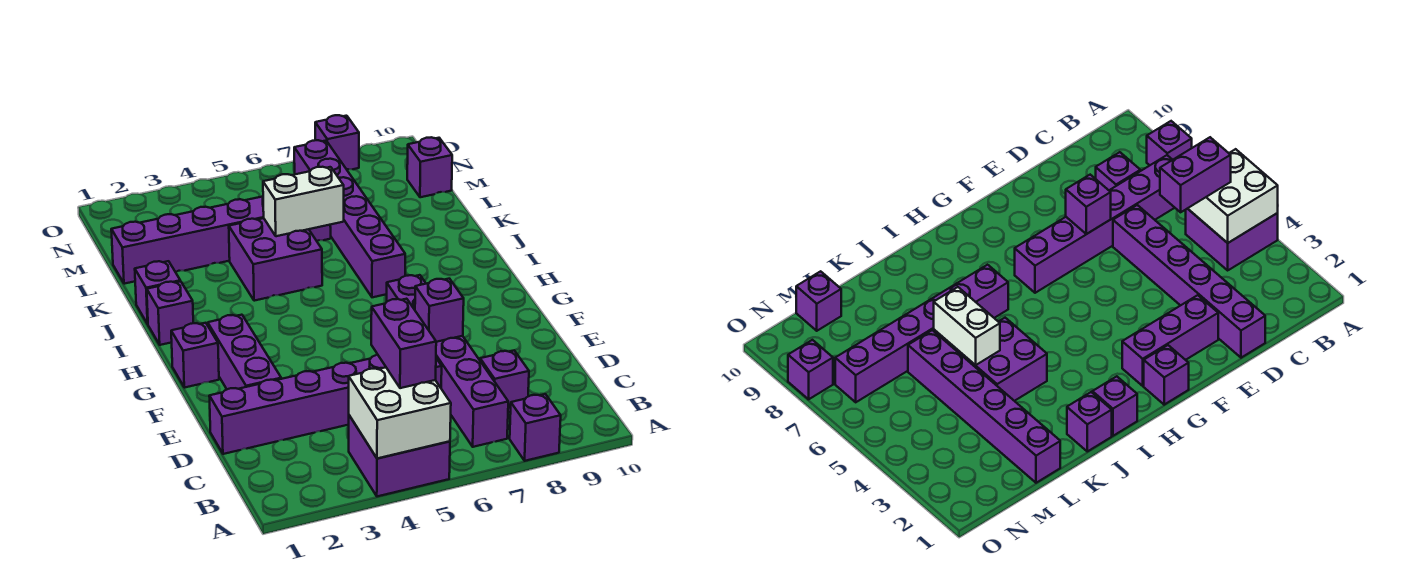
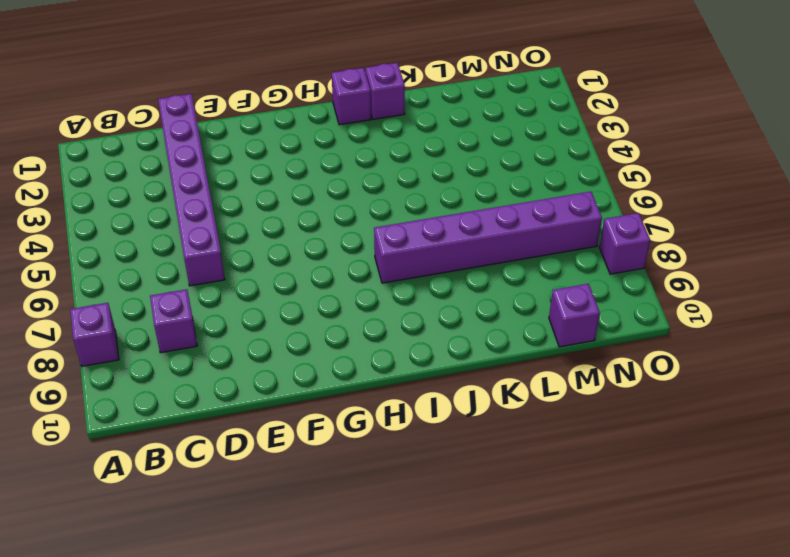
none -> purple brick A4:B5 level 1
none -> purple brick B7:G7 level 1
none -> purple brick E2:G2 level 1

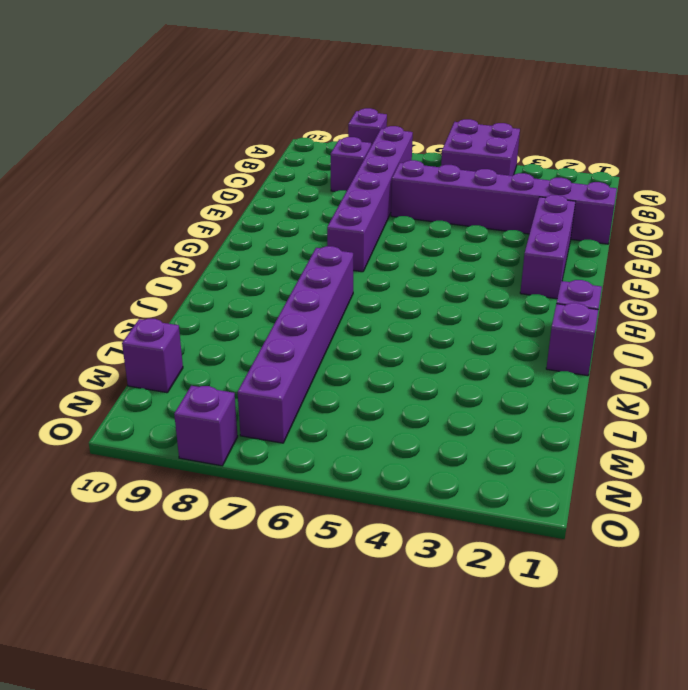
none -> purple brick G1 level 1
none -> purple brick J4:K5 level 1
none -> purple brick L1:L6 level 1

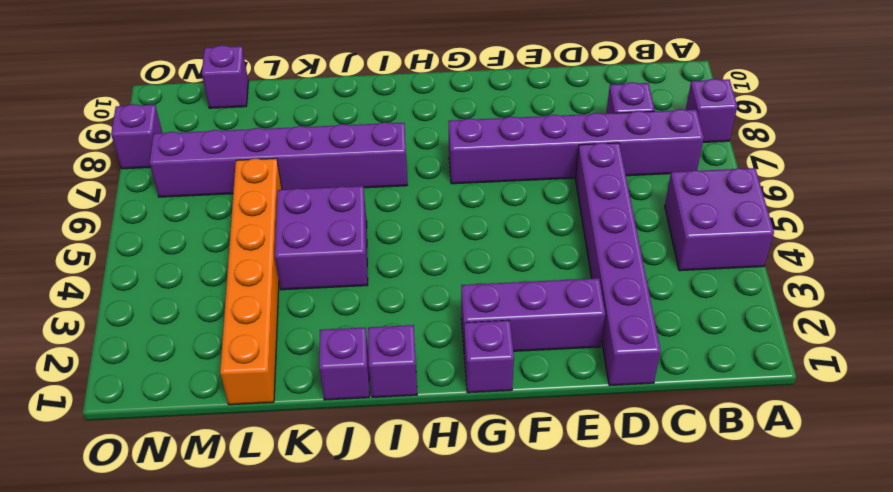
orange brick L1:L6 level 1 -> purple brick L1:L6 level 1
none -> white brick A4:B5 level 2
none -> purple brick E7 level 2
none -> white brick K5:K6 level 2

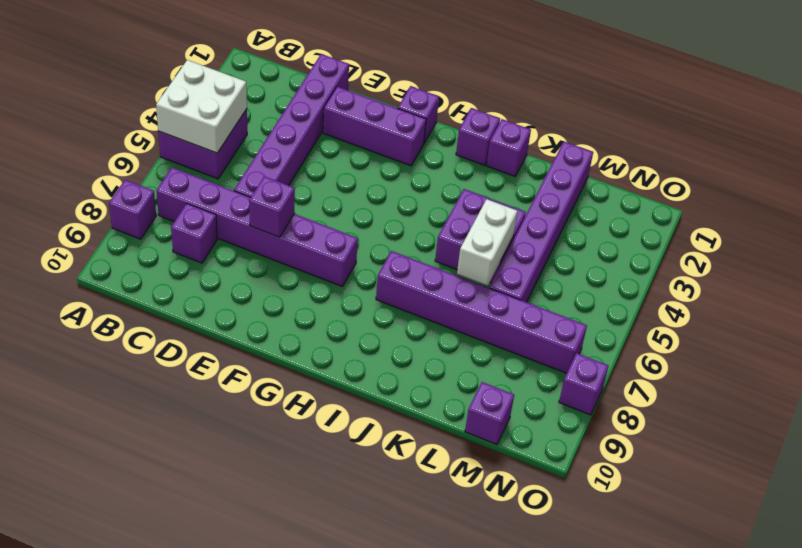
none -> purple brick B5:C5 level 3

